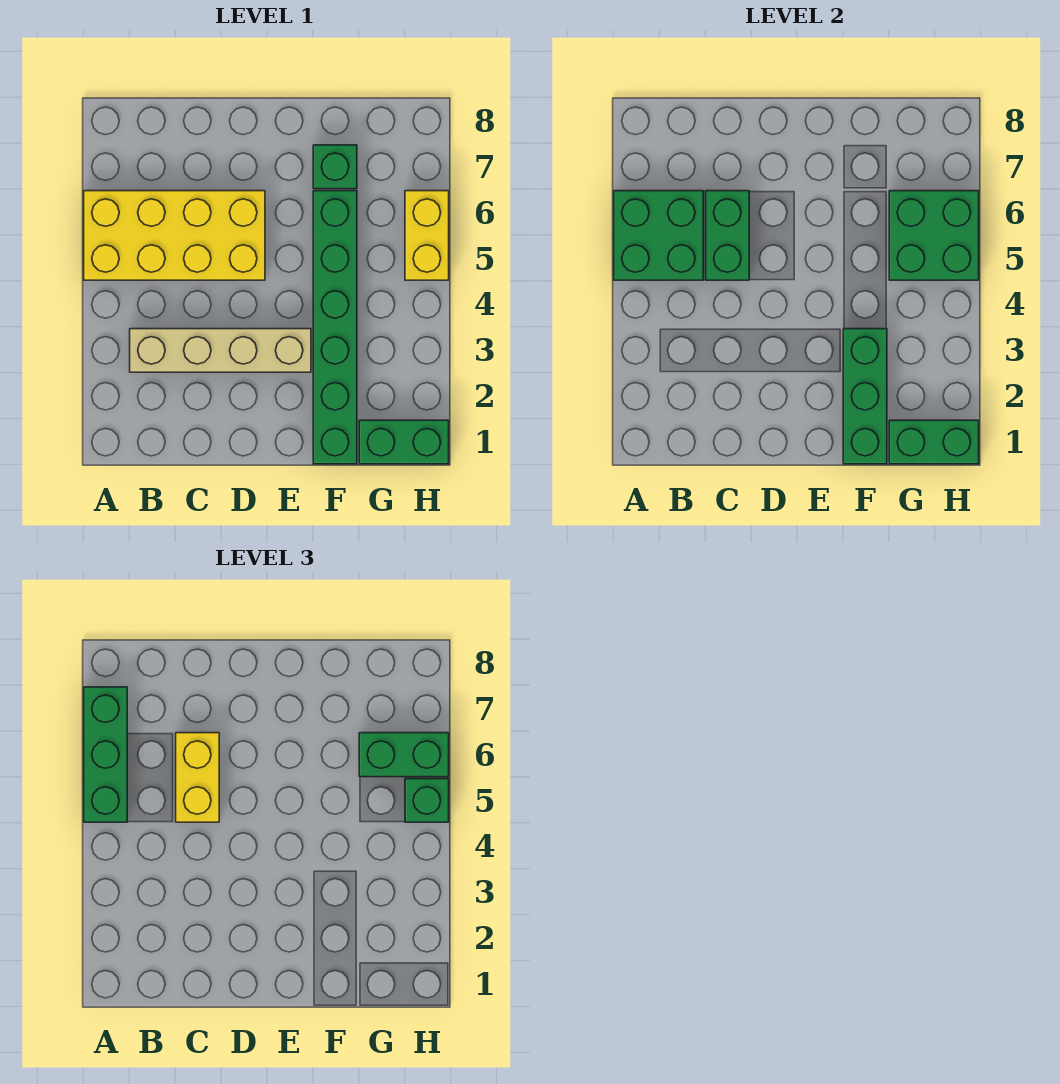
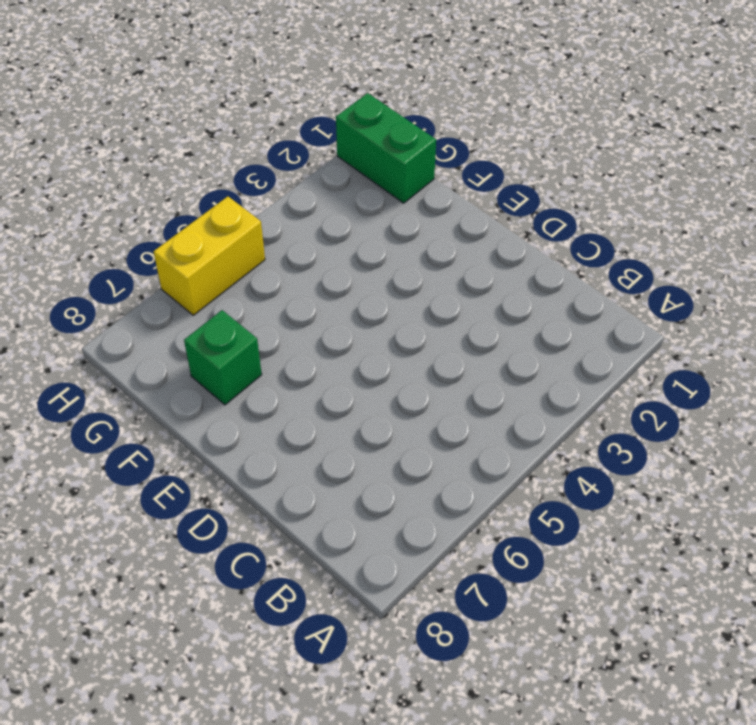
none -> yellow brick A5:D6 level 1
none -> tan brick B3:E3 level 1
none -> green brick F1:F6 level 1

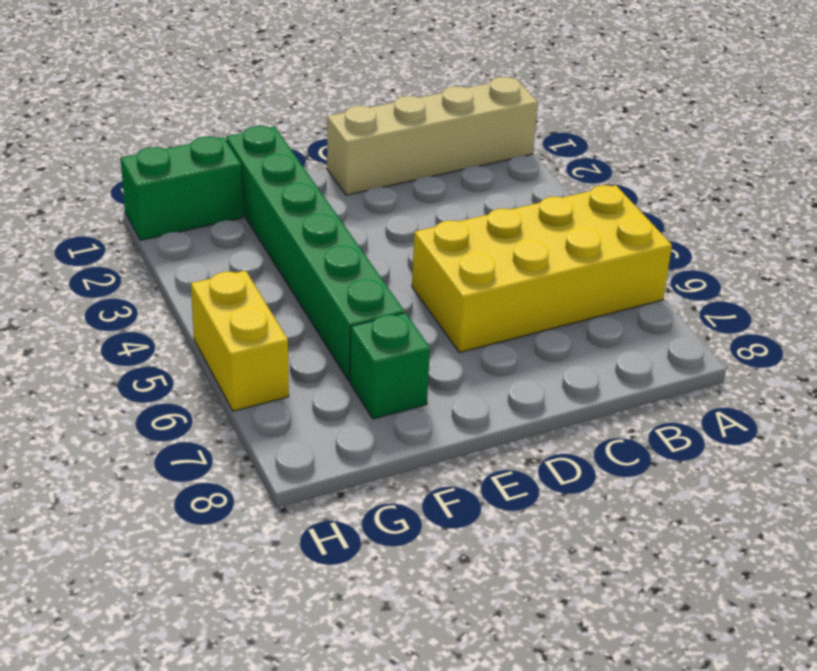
tan brick A1:D1 level 1 -> tan brick B3:E3 level 1
none -> green brick A5:B6 level 2
none -> green brick C5:C6 level 2
none -> green brick F1:F3 level 2

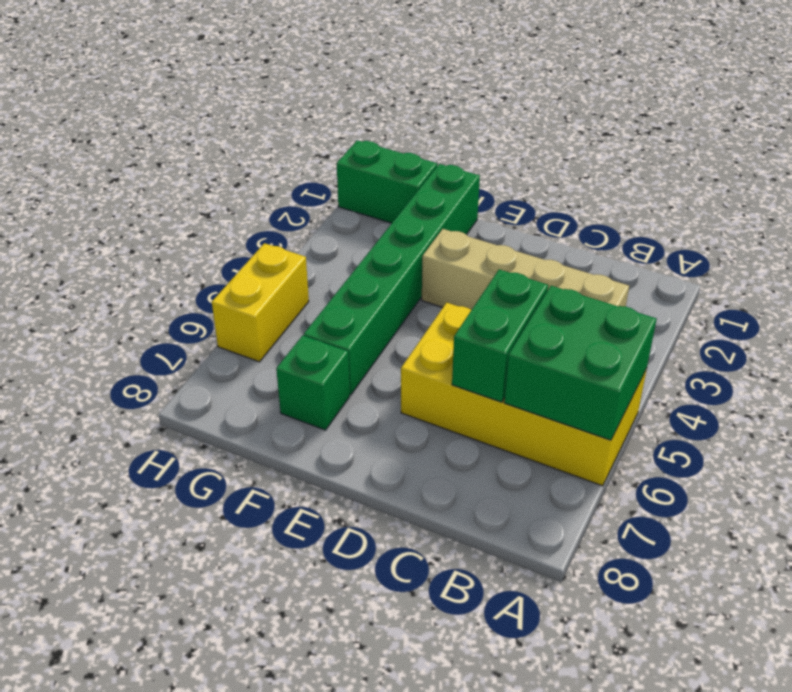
none -> green brick F1:F3 level 2
none -> green brick G1:H1 level 2
none -> green brick G5:H6 level 2

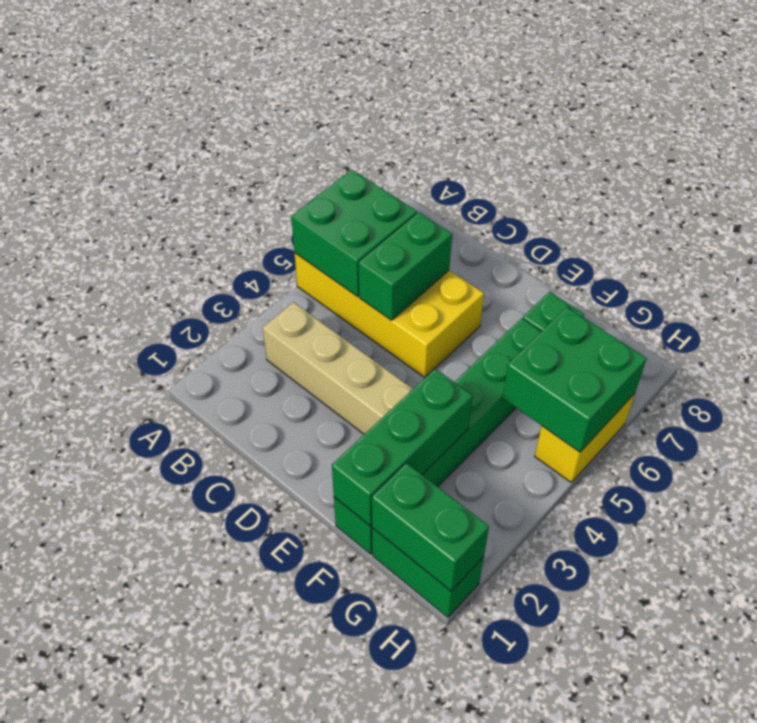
none -> green brick A5:A7 level 3
none -> yellow brick C5:C6 level 3
none -> green brick G6:H6 level 3

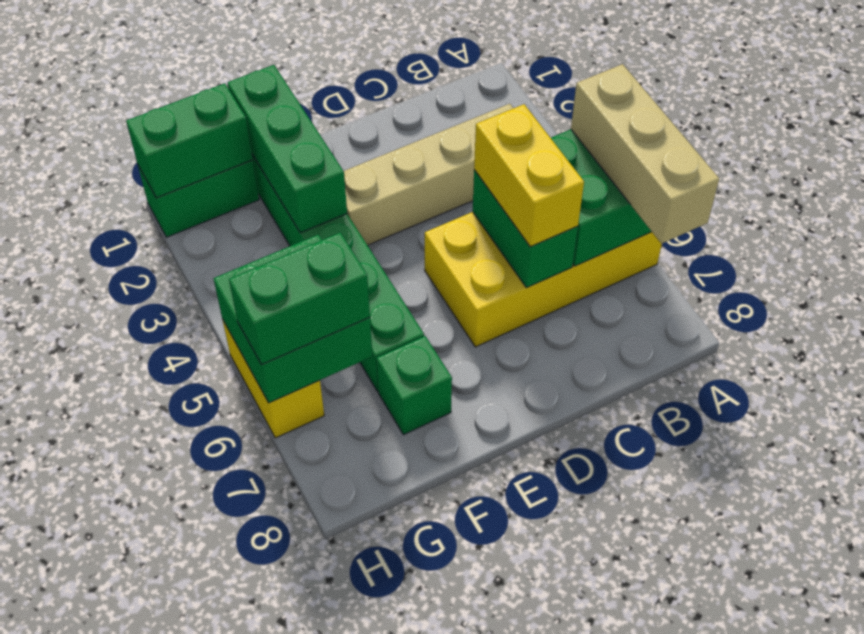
tan brick A5:A7 level 3 -> green brick A5:A7 level 3
none -> green brick H5 level 3

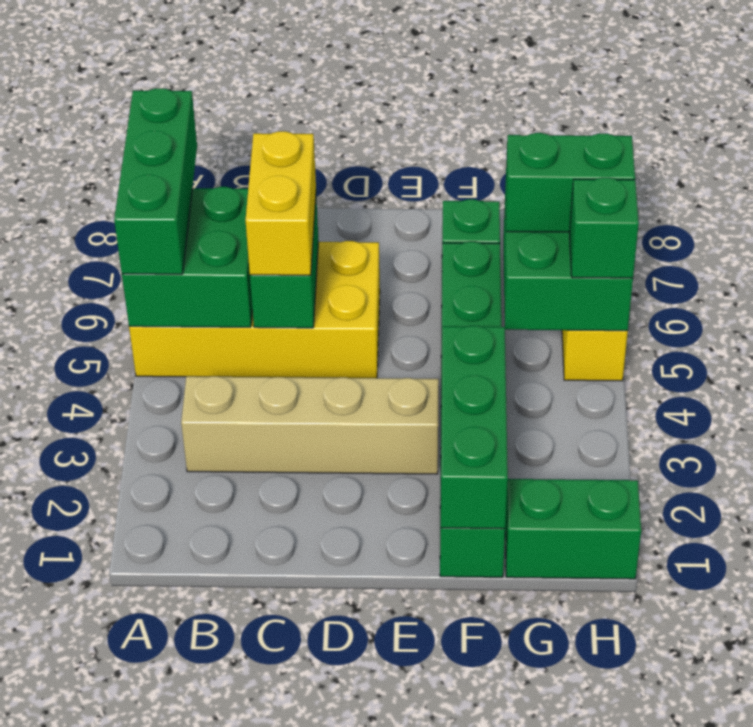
none -> green brick G1:H1 level 2

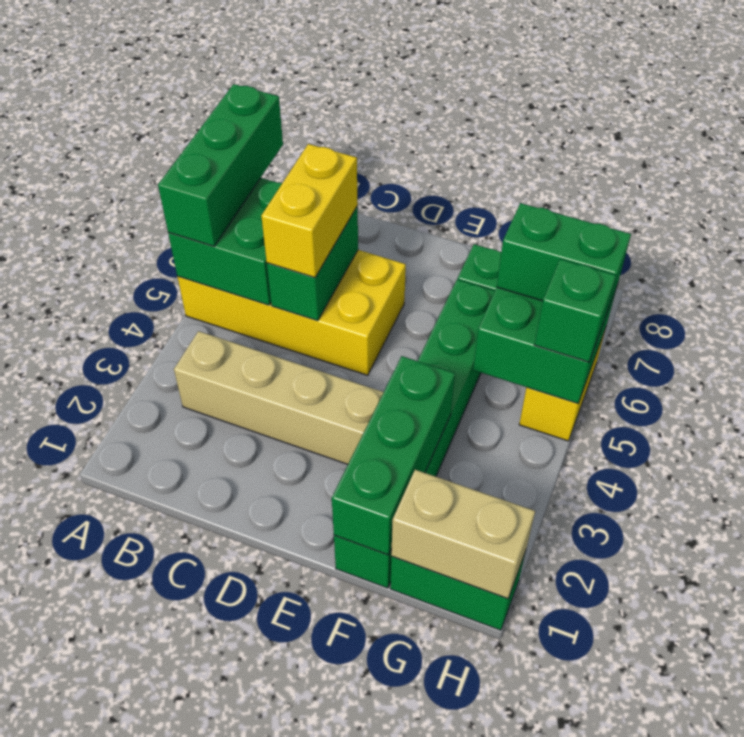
tan brick G1:H1 level 2 -> green brick G1:H1 level 2

